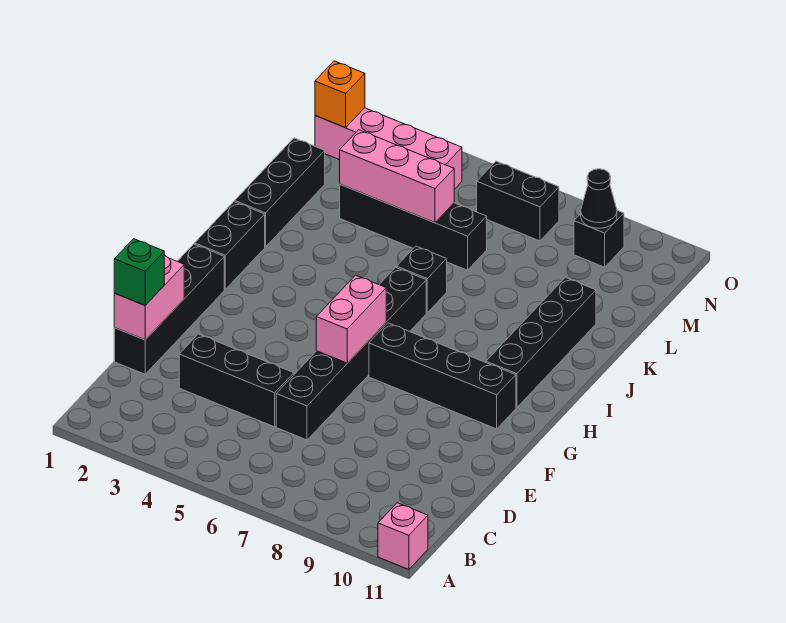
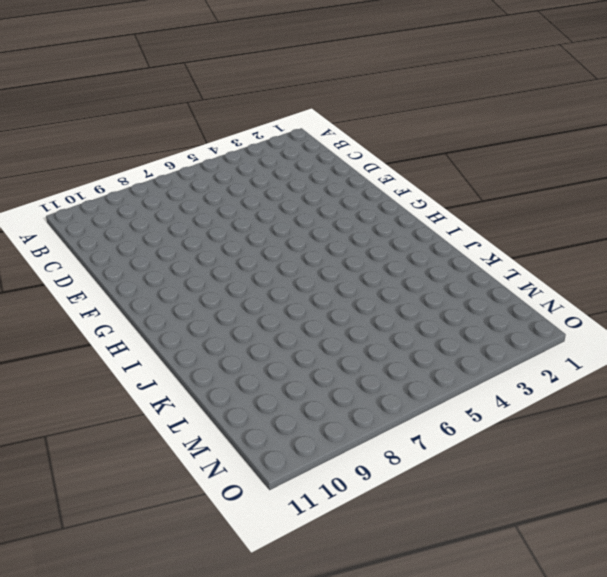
none -> pink brick A11 level 1
none -> black brick D1:G1 level 1
none -> black brick D3:D5 level 1

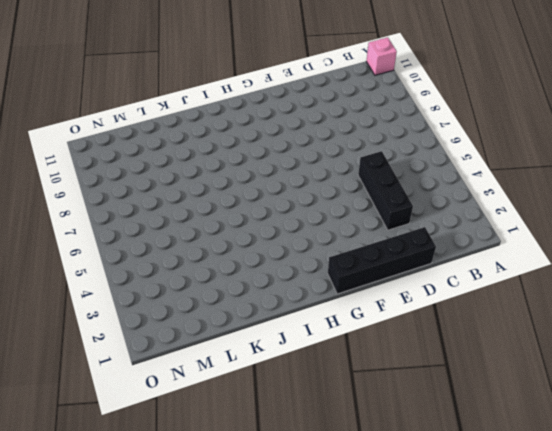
none -> black brick D6:I6 level 1
none -> black brick G7:G10 level 1
none -> black brick H1:I1 level 1

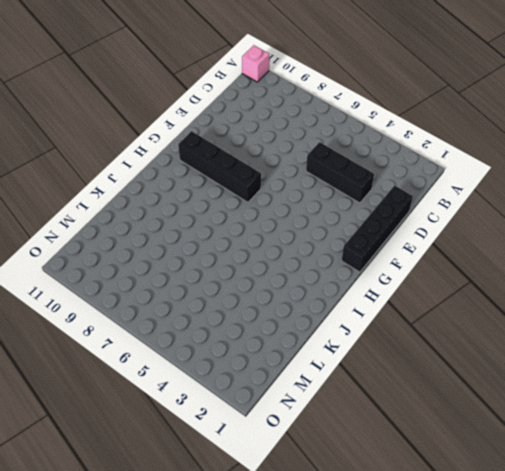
none -> black brick D6:I6 level 1
none -> black brick H1:I1 level 1
none -> black brick H10:K10 level 1

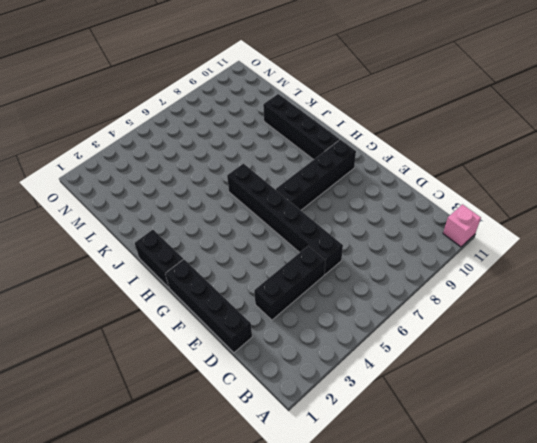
none -> black brick J1:L1 level 1
none -> black brick J6 level 1
none -> black brick L3:L6 level 1

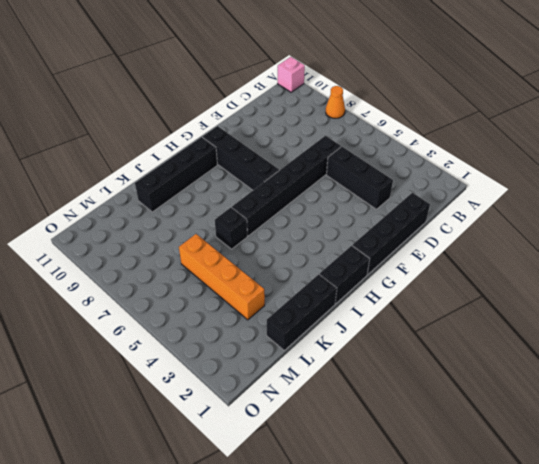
orange cone A8 level 1 -> none
orange brick L3:L6 level 1 -> black brick L3:L6 level 1
none -> pink brick N1:N4 level 1
none -> black brick N6:N7 level 1
none -> black brick N9 level 1

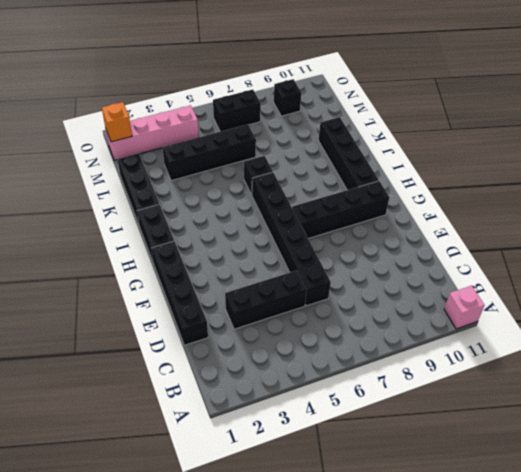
none -> pink brick D1:E1 level 2
none -> pink brick F6:G6 level 2
none -> pink brick L3:L5 level 2

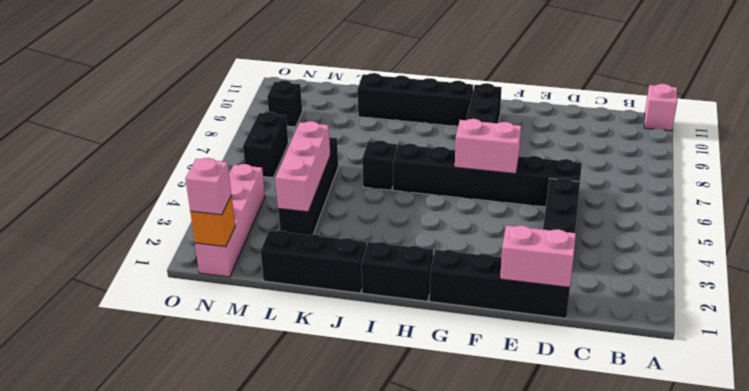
pink brick N1 level 3 -> none
none -> black cone N9 level 2
none -> green brick D1 level 3

